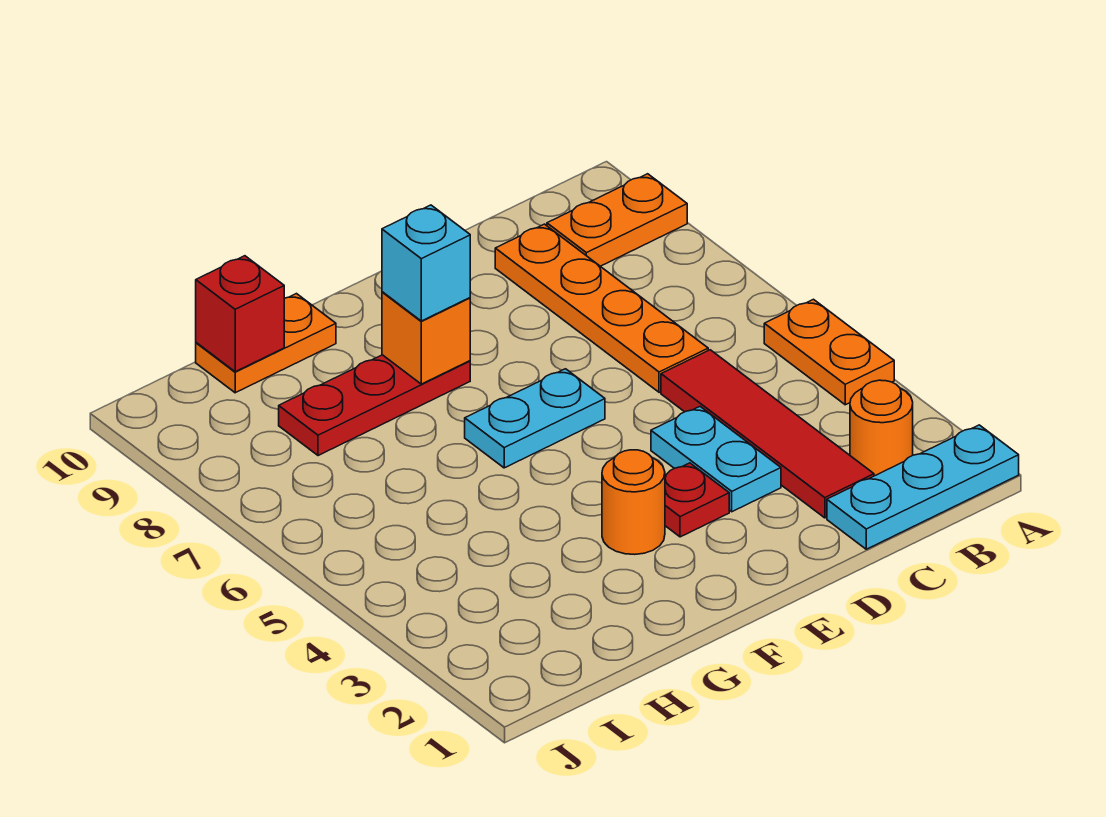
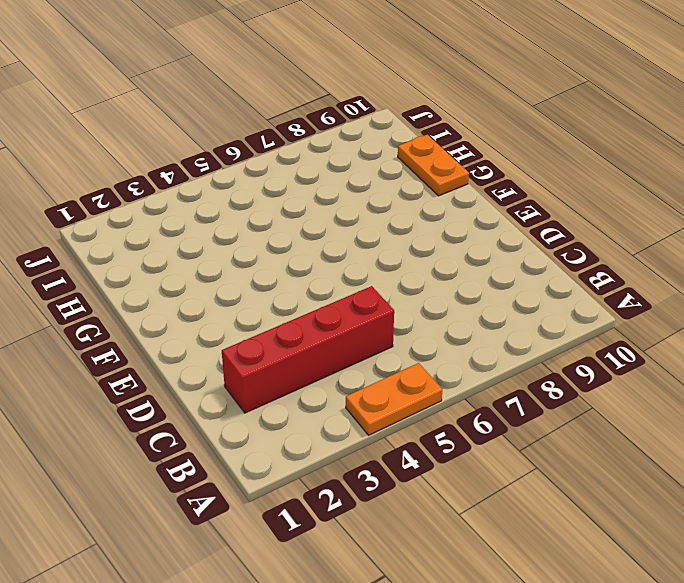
red brick C2:C5 level 1 -> red tile C2:C5 level 1
none -> cyan plate A1:C1 level 1
none -> orange plate A9:B9 level 1
none -> orange round brick B2 level 1

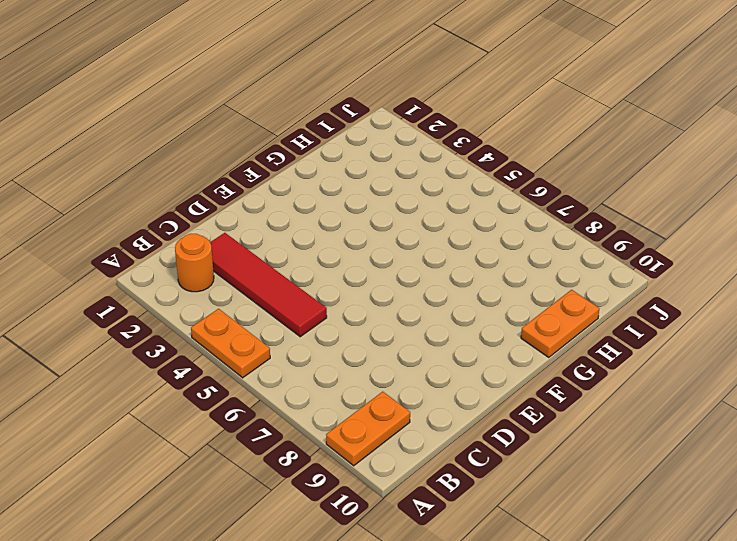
none -> cyan plate A1:C1 level 1
none -> orange plate C6:C9 level 1
none -> cyan plate D3:D4 level 1

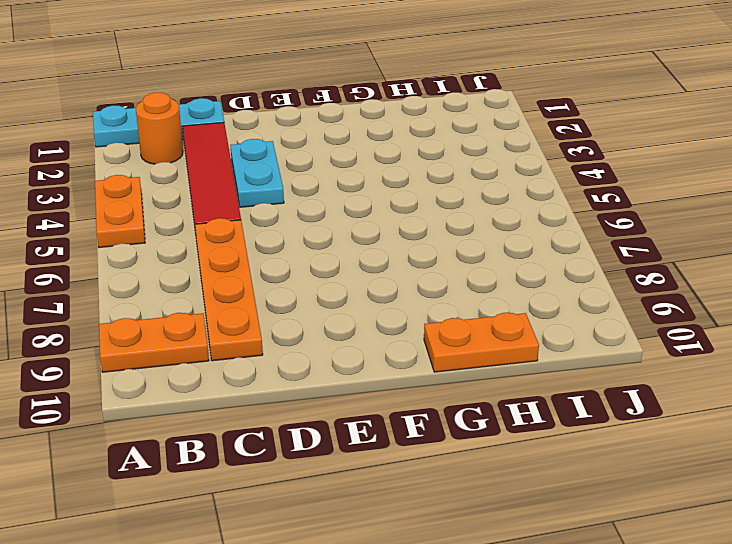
none -> red plate E3 level 1
none -> cyan plate E6:F6 level 1
none -> orange round brick F3 level 1

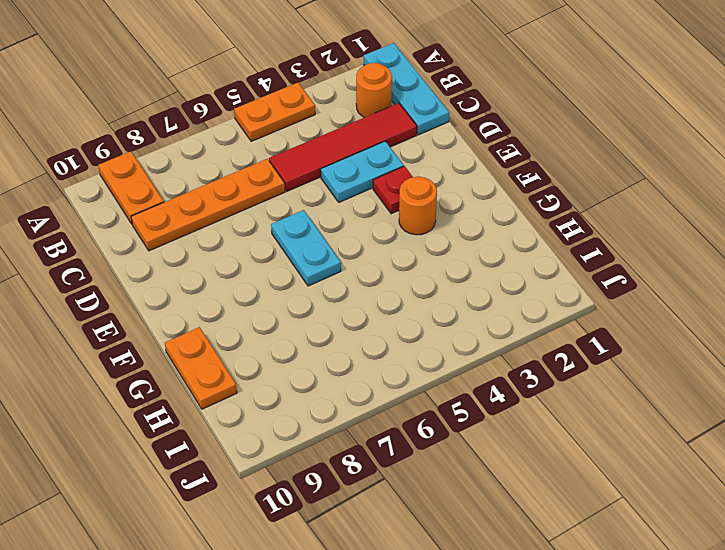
none -> red plate F8:H8 level 1
none -> orange brick F8 level 2
none -> red brick H10 level 2

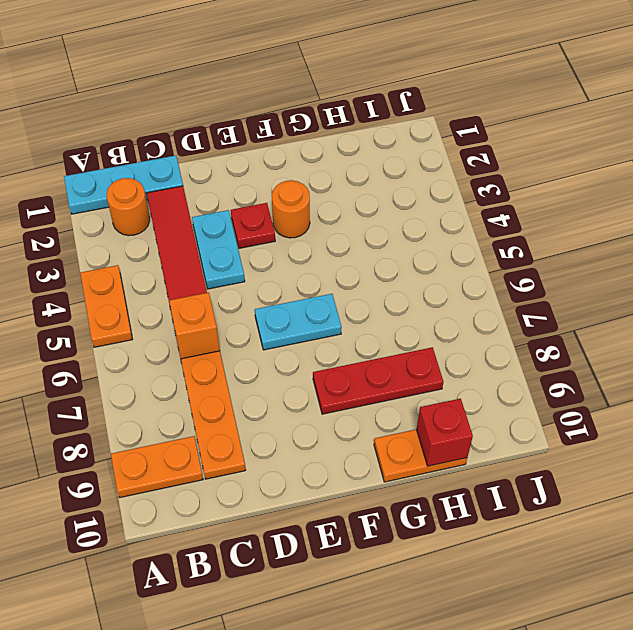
orange brick C6 level 2 -> orange brick F8 level 2
none -> cyan brick F8 level 3

